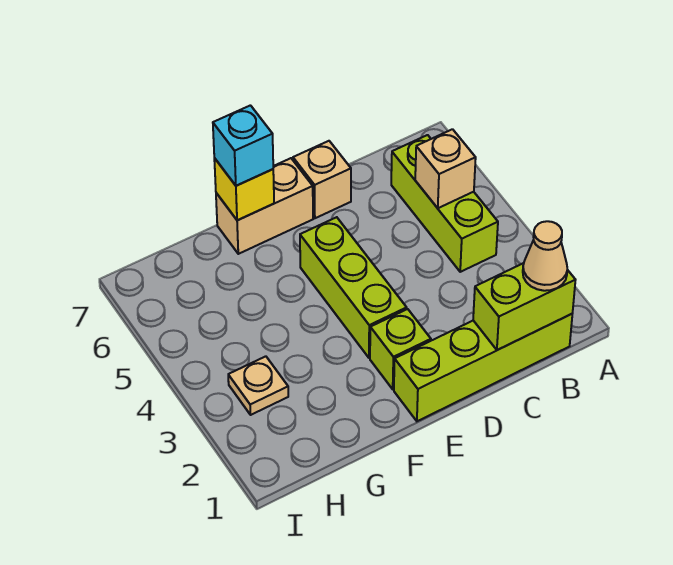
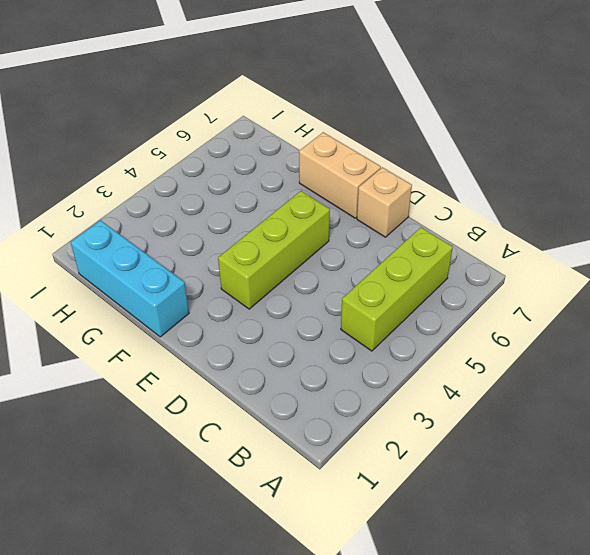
cyan brick F1:H1 level 1 -> none
none -> lime brick B1:E1 level 1
none -> lime brick E2 level 1
none -> tan plate H3 level 1

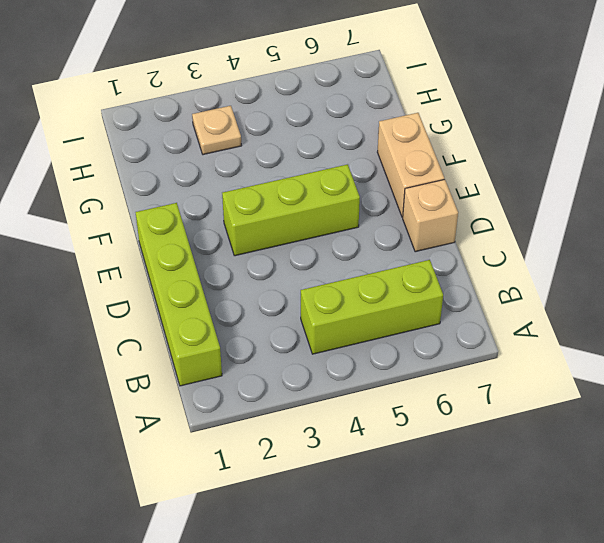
none -> lime brick E2 level 1
none -> lime brick B1:C1 level 2
none -> tan brick B5 level 2

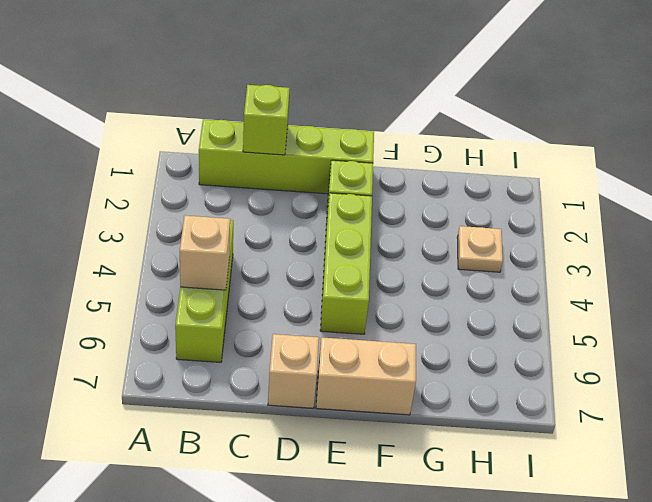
lime brick C1 level 2 -> lime brick B1:C1 level 2
none -> yellow brick F7 level 2
none -> tan cone B1 level 3
none -> cyan brick F7 level 3

